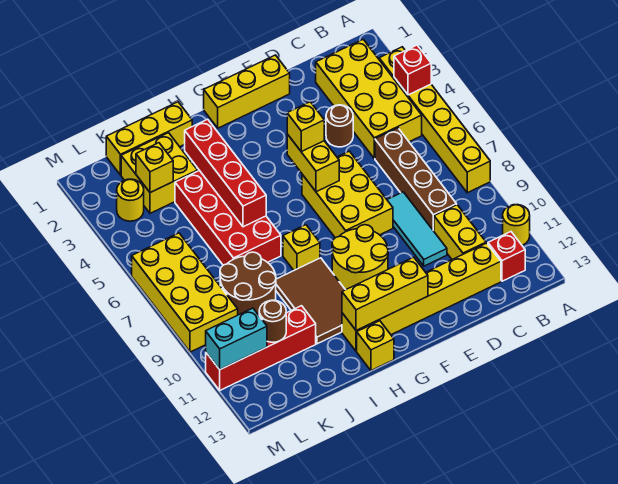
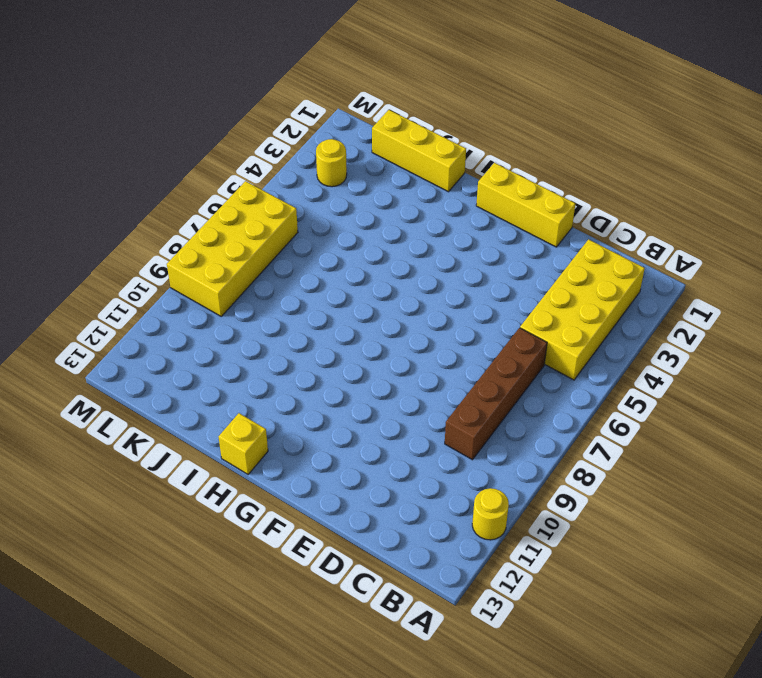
none -> yellow brick A3:A8 level 1
none -> red brick B12 level 1
none -> yellow brick C10:C11 level 1
none -> yellow brick C12:H12 level 1

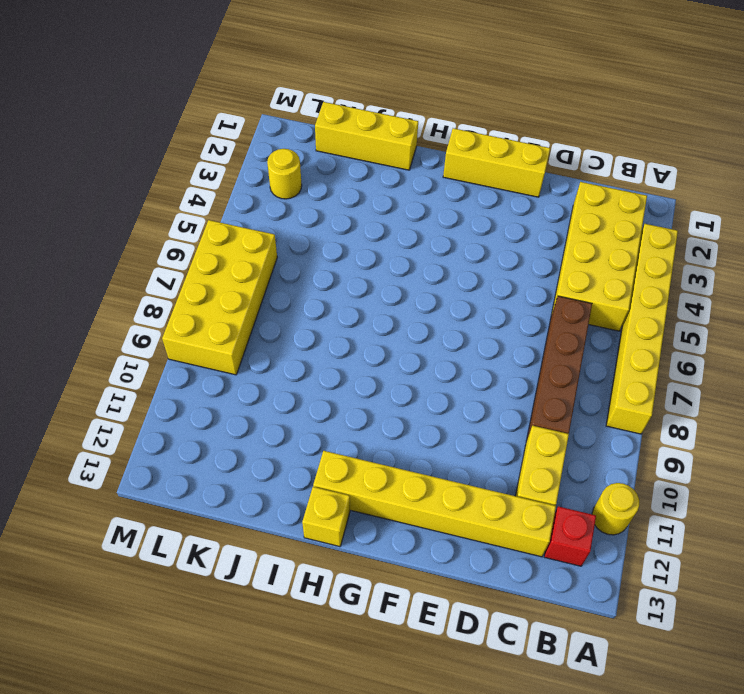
none -> brown round brick D4 level 1
none -> cyan tile D8:D10 level 1
none -> yellow brick E6:F8 level 1
none -> yellow round brick F9:G10 level 1

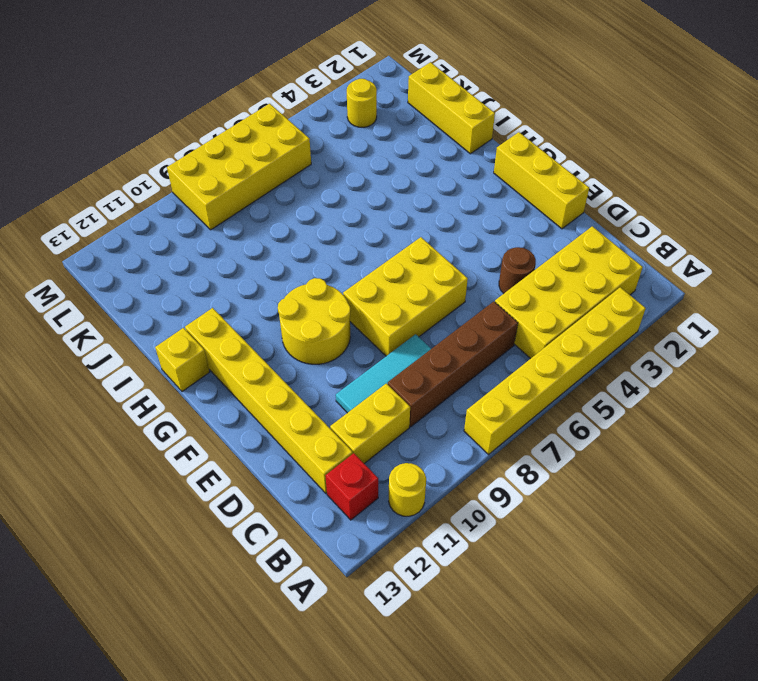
none -> yellow brick H8 level 1
none -> brown tile H9:I11 level 1
none -> red brick I4:J7 level 1
none -> yellow brick J2:K3 level 1

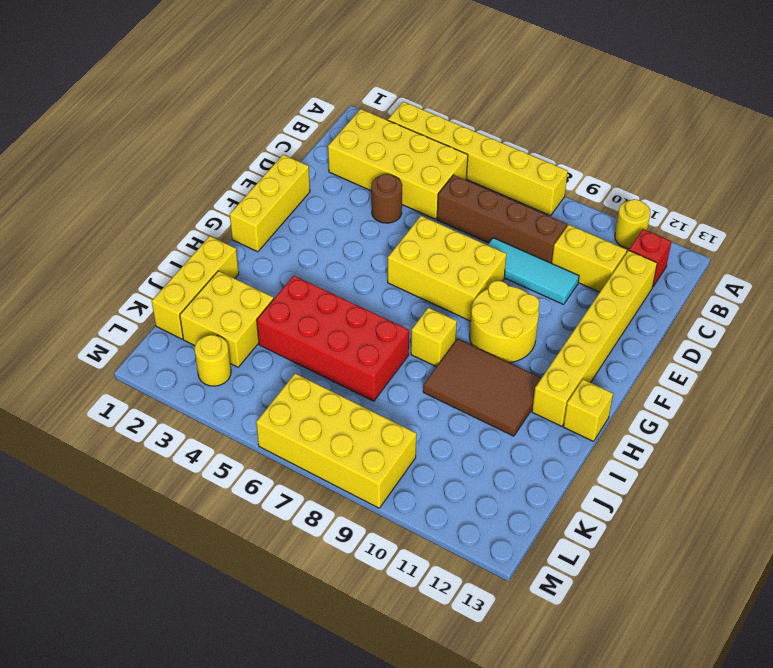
none -> brown round brick J8:K9 level 1
none -> red brick J11:M11 level 1
none -> red brick A4 level 2
none -> yellow brick F5:F6 level 2

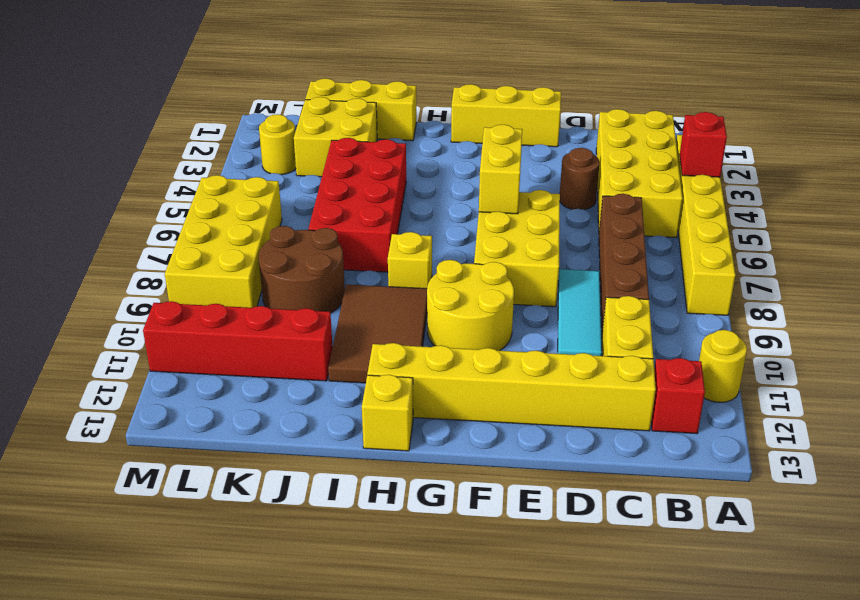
none -> yellow brick F12:H12 level 2
none -> red brick I3:I6 level 2
none -> yellow brick K3 level 2
none -> brown round brick K11 level 2

